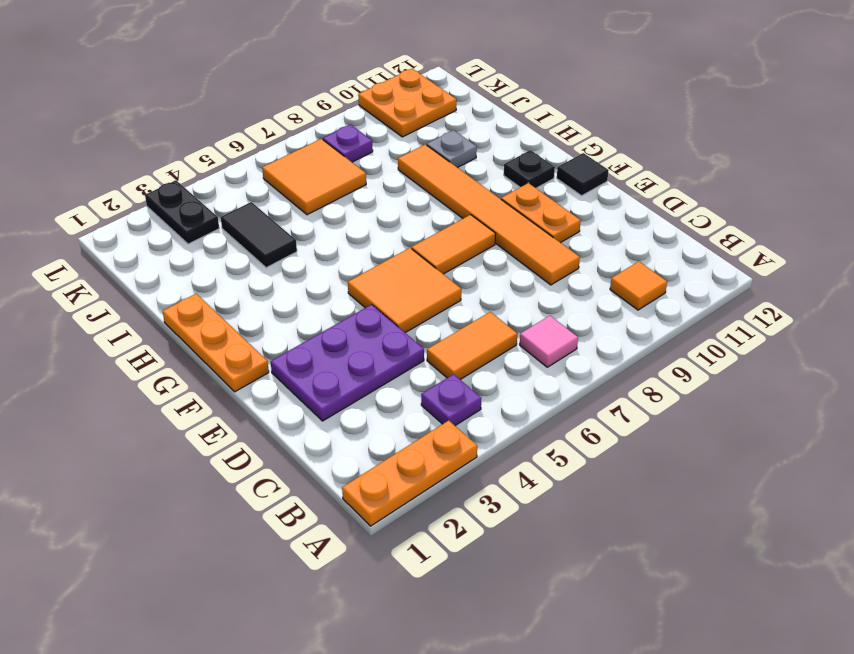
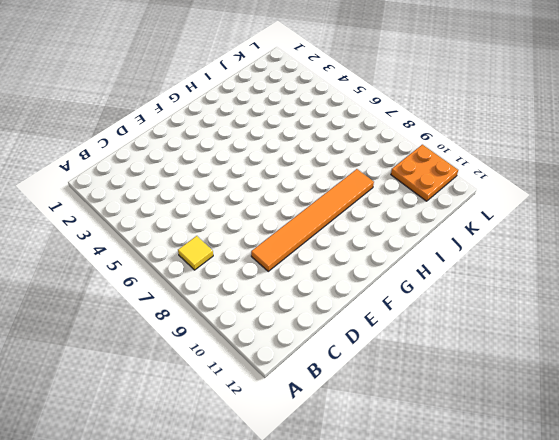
yellow tile B7 level 1 -> pink tile B7 level 1
none -> orange plate A1:A3 level 1
none -> purple plate B4 level 1
none -> orange tile B10 level 1

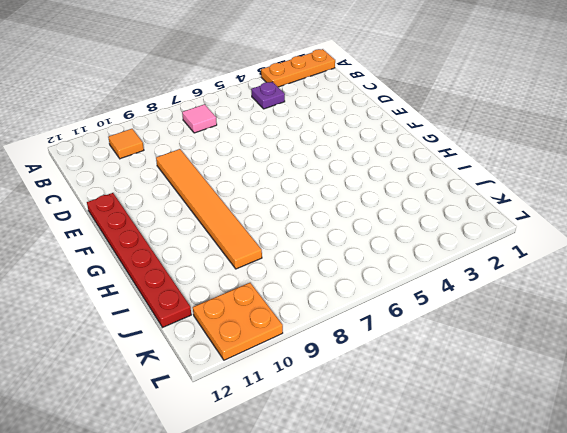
red plate E12:J12 level 1 -> black tile F12 level 1
none -> orange tile C5:C6 level 1
none -> purple plate D2:E4 level 1
none -> orange tile E5:F6 level 1

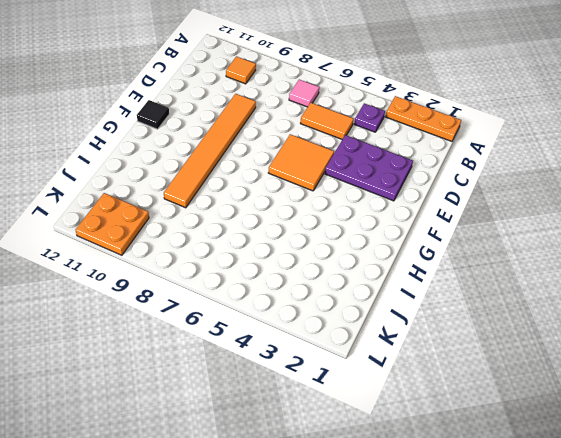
none -> orange plate E10:F10 level 1
none -> orange plate F1:H1 level 1
none -> orange tile F7:F8 level 1

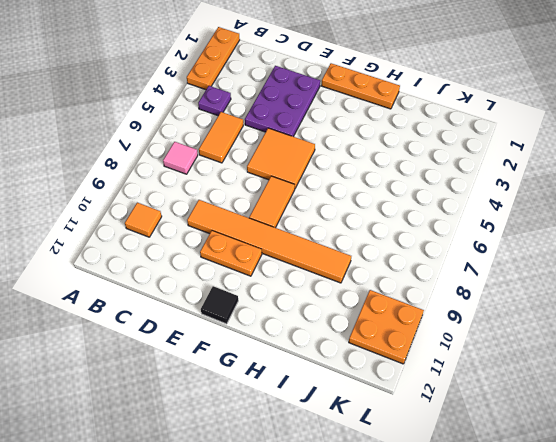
none -> black plate G11 level 1
none -> black tile I4:J4 level 1
none -> grey plate I10 level 1

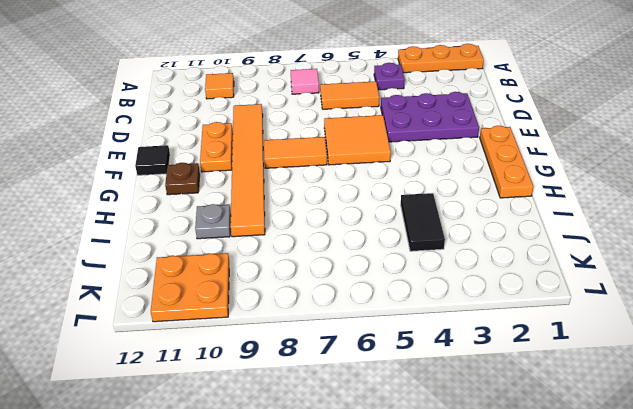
brown plate G11 level 1 -> black plate G11 level 1
none -> orange tile J6:K7 level 1
none -> black plate K3:L3 level 1
none -> purple plate K8 level 1

